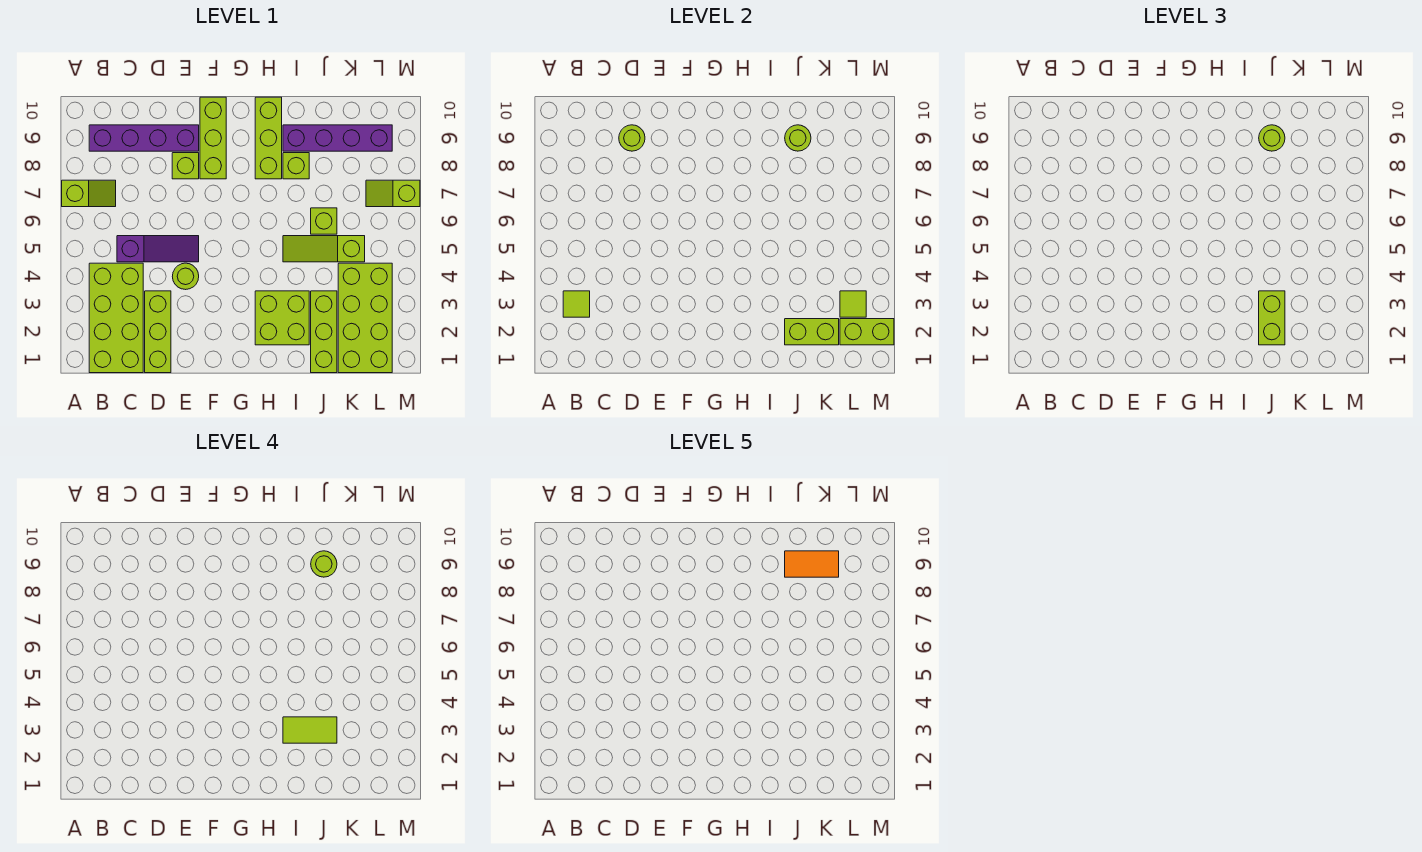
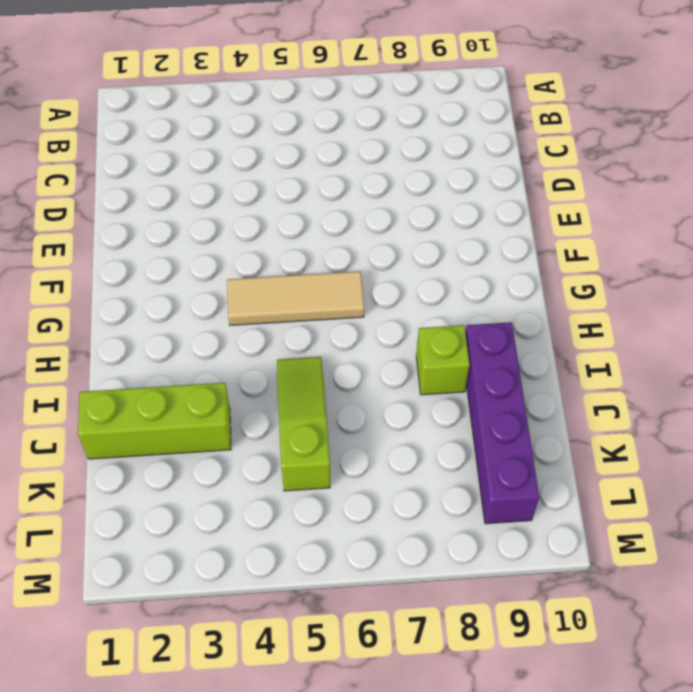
tan tile G4:G6 level 1 -> none
none -> lime slope A7:B7 level 1 top A
none -> lime brick B1:C4 level 1
none -> purple brick B9:E9 level 1

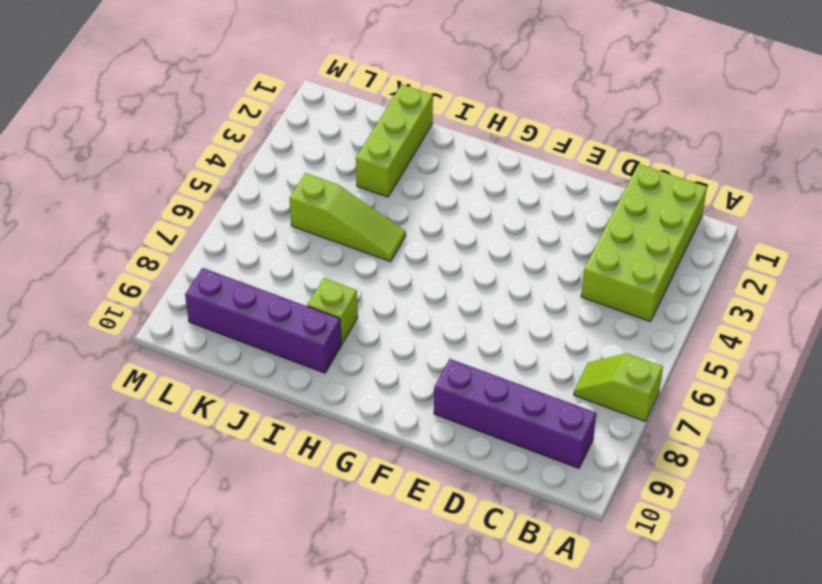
none -> purple slope C5:E5 level 1 top C
none -> lime brick D1:D3 level 1
none -> lime round brick E4 level 1

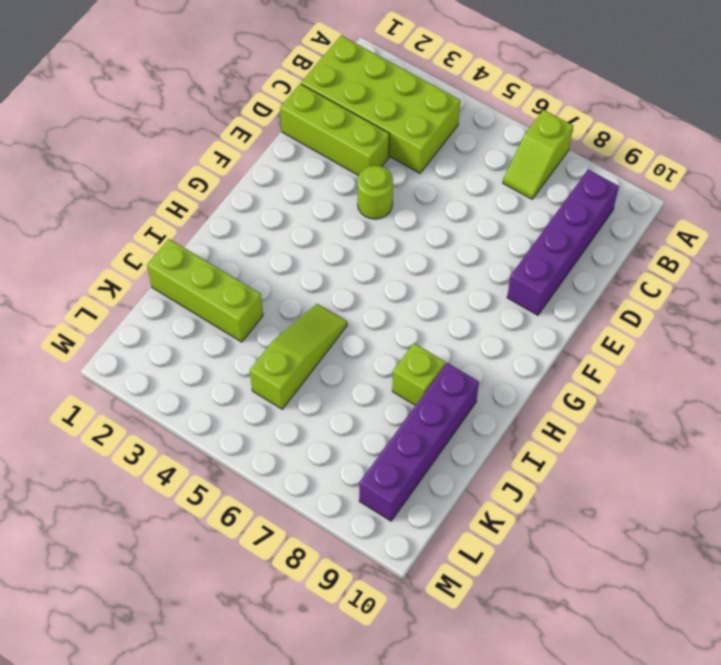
none -> purple slope C5:E5 level 1 top C
none -> lime brick E8 level 1
none -> lime brick F8:F10 level 1

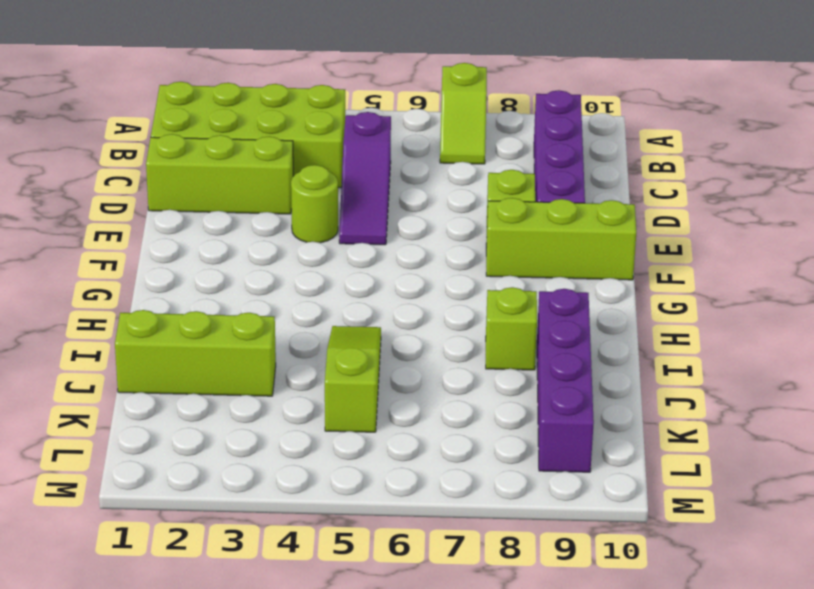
none -> lime brick H2:I3 level 1
none -> lime brick H8:H10 level 1
none -> lime brick J6 level 1

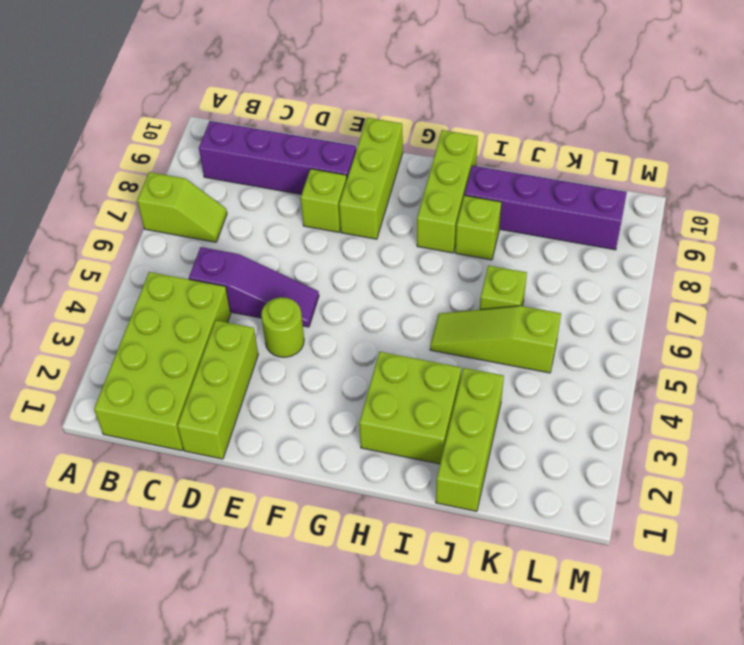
none -> lime brick K1:L4 level 1
none -> lime slope L7:M7 level 1 top M
none -> lime tile B3 level 2

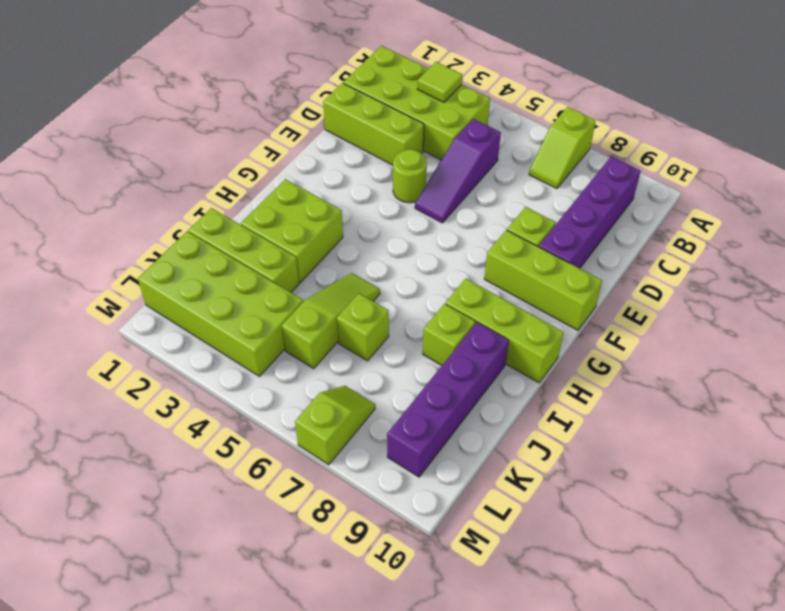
none -> lime round brick D9 level 2
none -> lime brick J2:K2 level 2
none -> lime round brick J9 level 2

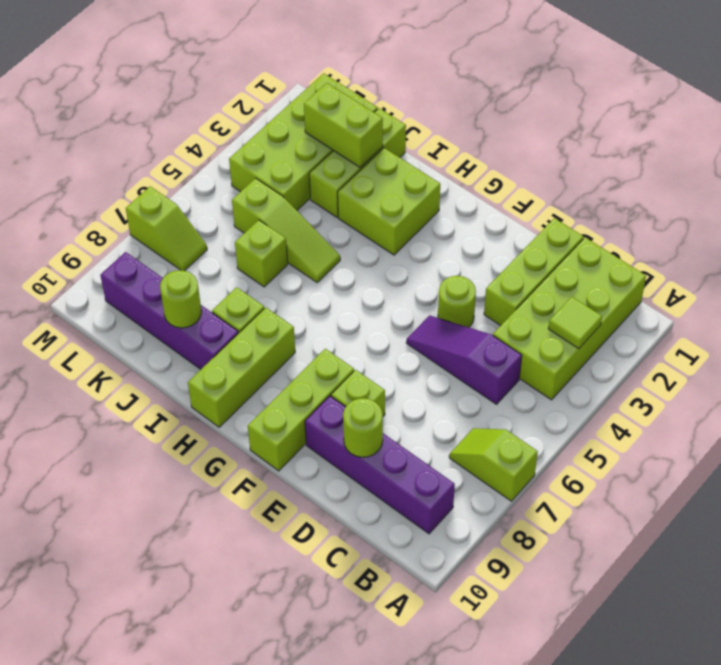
none -> lime brick L2:M2 level 2
none -> lime tile L3 level 2
none -> lime brick J2:J3 level 3

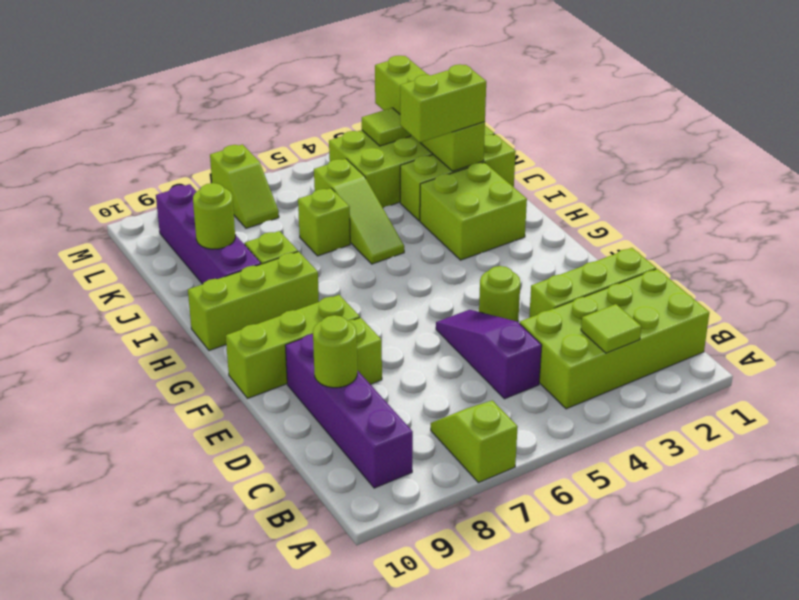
none -> lime round brick J9 level 3
none -> lime tile I3:J3 level 4
none -> lime round brick J9 level 4

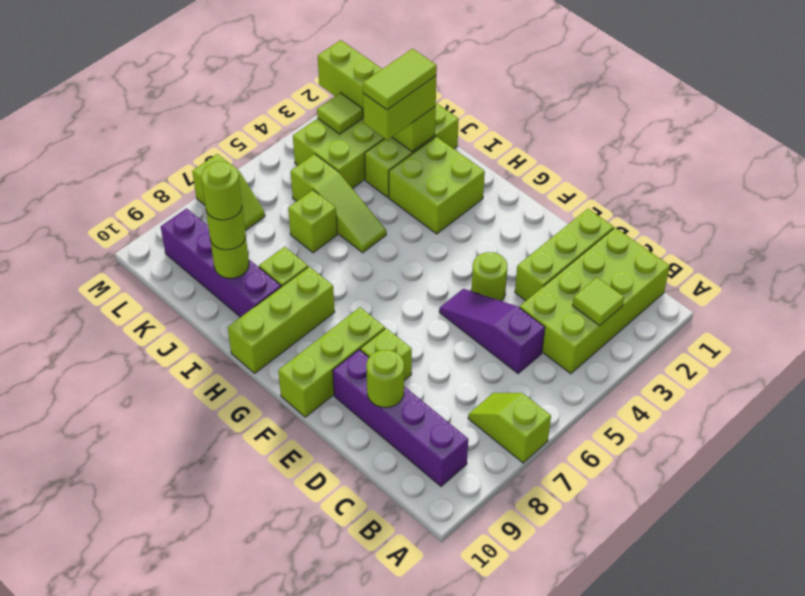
lime tile J2:J3 level 4 -> lime tile I3:J3 level 4
none -> orange tile J9:K9 level 5

